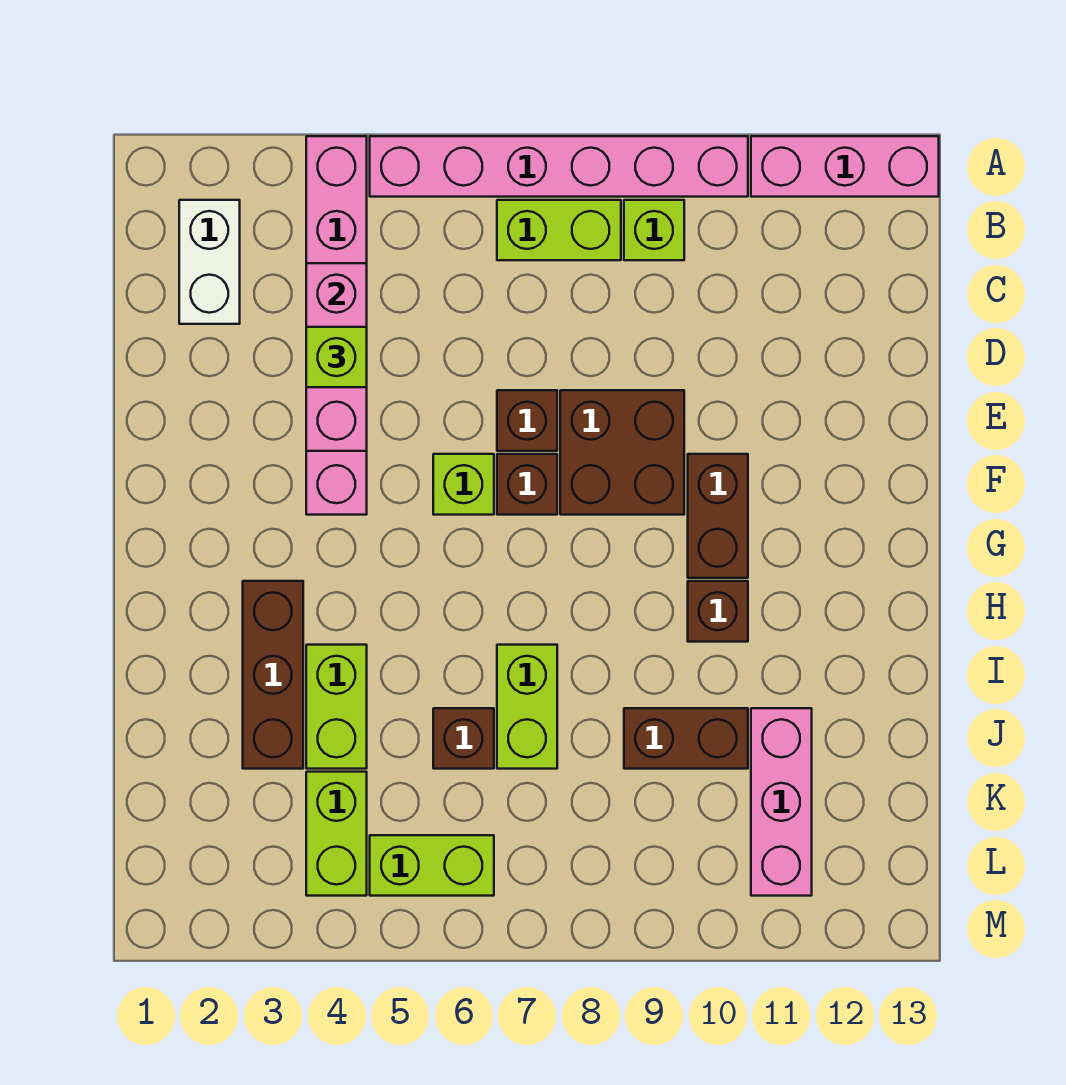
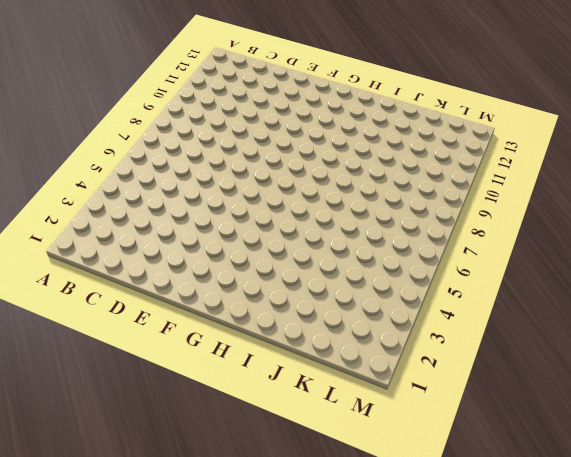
none -> pink brick A4:F4 level 1
none -> pink brick A5:A10 level 1
none -> pink brick A11:A13 level 1

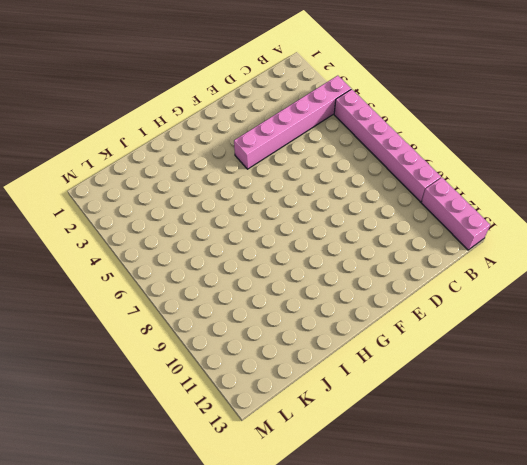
none -> white brick B2:C2 level 1
none -> lime brick B7:B8 level 1
none -> lime brick B9 level 1

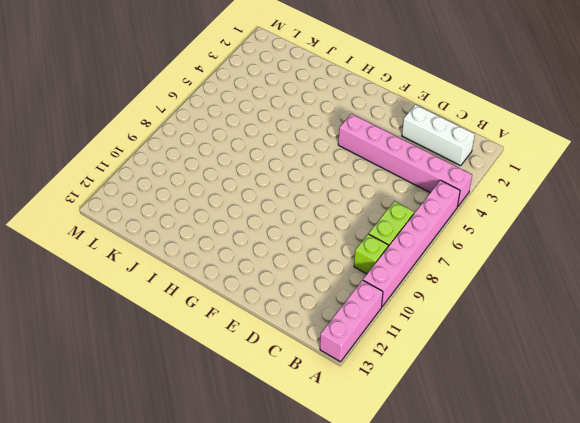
white brick B2:D2 level 1 -> white brick B2:C2 level 1
none -> brown brick E7 level 1
none -> brown brick E8:F9 level 1
none -> lime brick F6 level 1

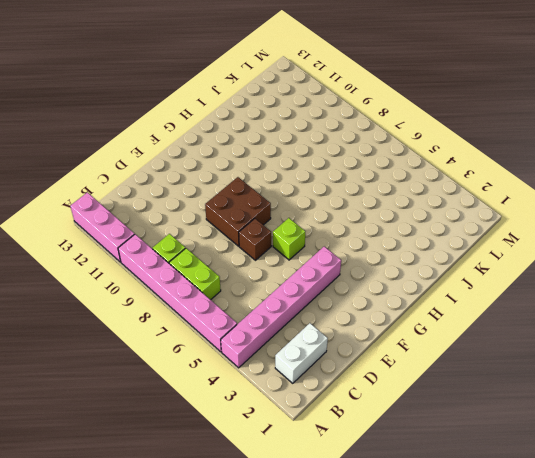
none -> brown brick F7 level 1
none -> brown brick F10:G10 level 1
none -> brown brick H3:J3 level 1

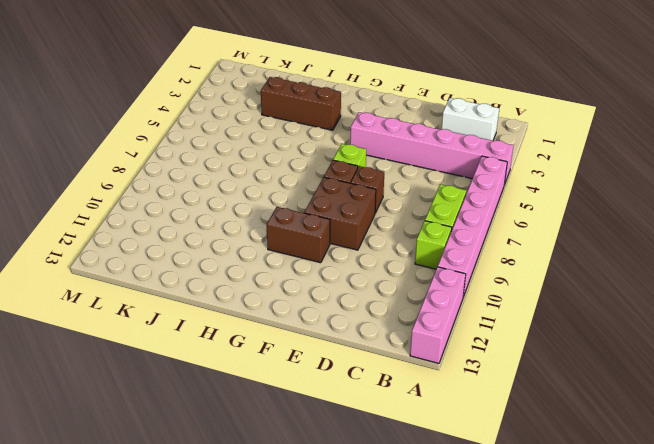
none -> brown brick H10 level 1
none -> lime brick I4:J4 level 1
none -> lime brick I7:J7 level 1

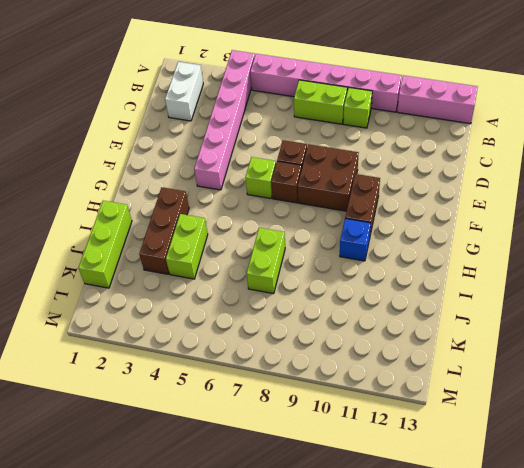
blue brick H10 level 1 -> brown brick H10 level 1
lime brick I1:K1 level 1 -> none
none -> brown brick J6 level 1
none -> brown brick J9:J10 level 1
none -> pink brick J11:L11 level 1

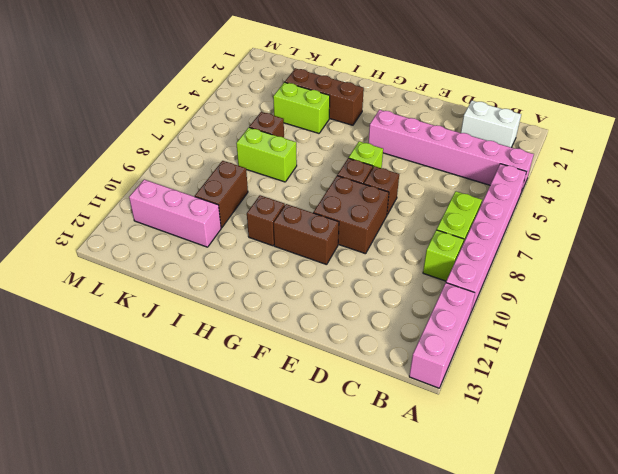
none -> lime brick K4:L4 level 1
none -> lime brick L5:L6 level 1
none -> pink brick C4:E4 level 2

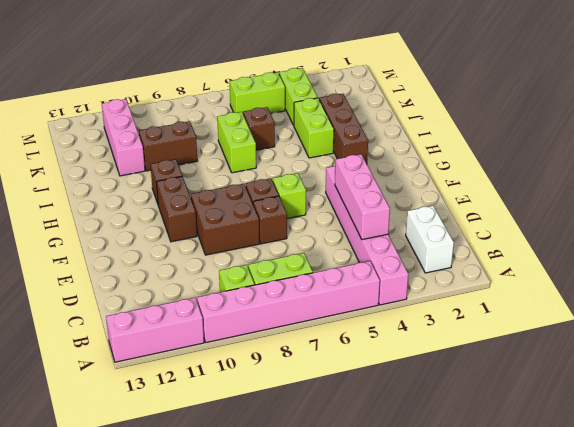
none -> lime brick D4 level 3

